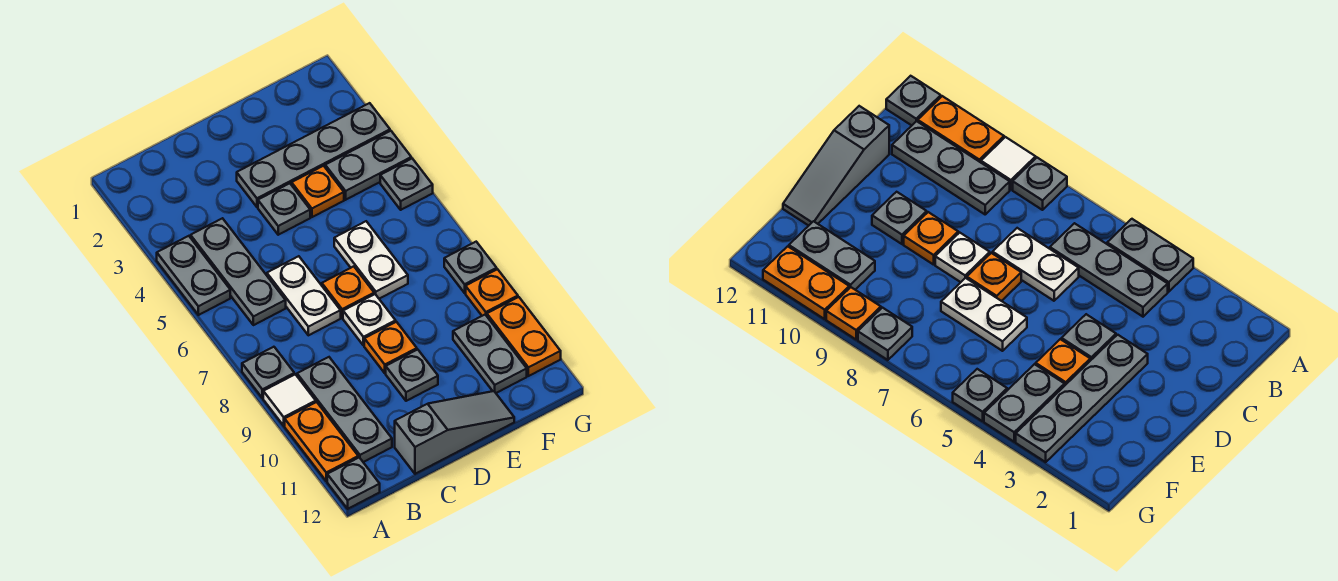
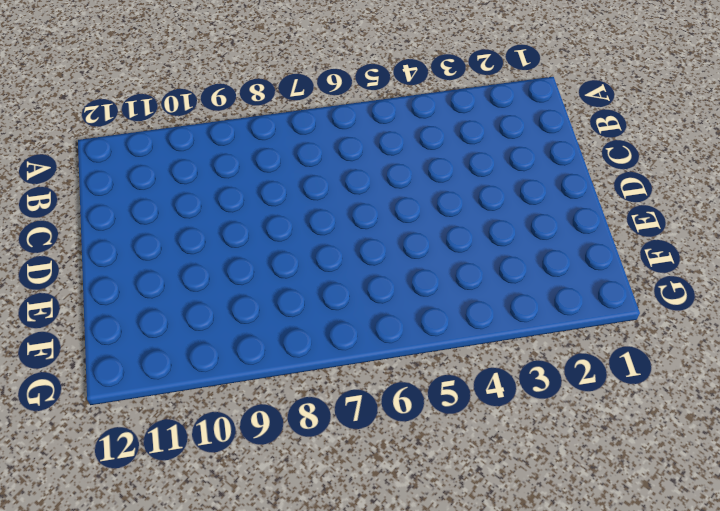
none -> grey plate A4:A5 level 1
none -> grey plate A8 level 1
none -> white tile A9 level 1

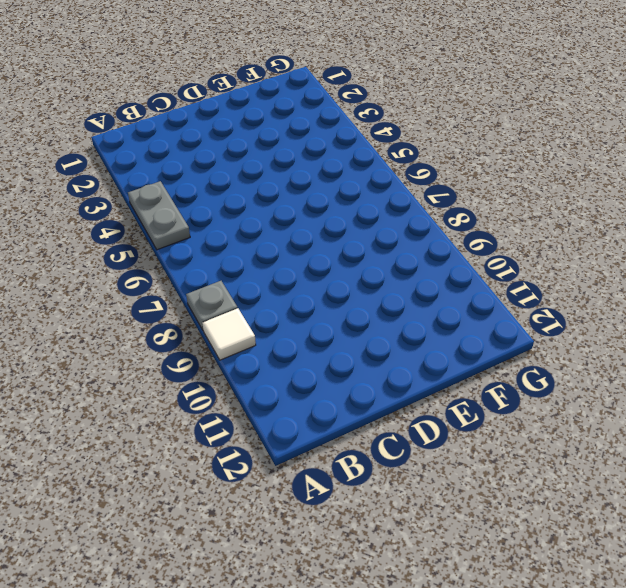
none -> orange plate A10:A11 level 1
none -> grey plate A12 level 1
none -> grey plate B4:B6 level 1

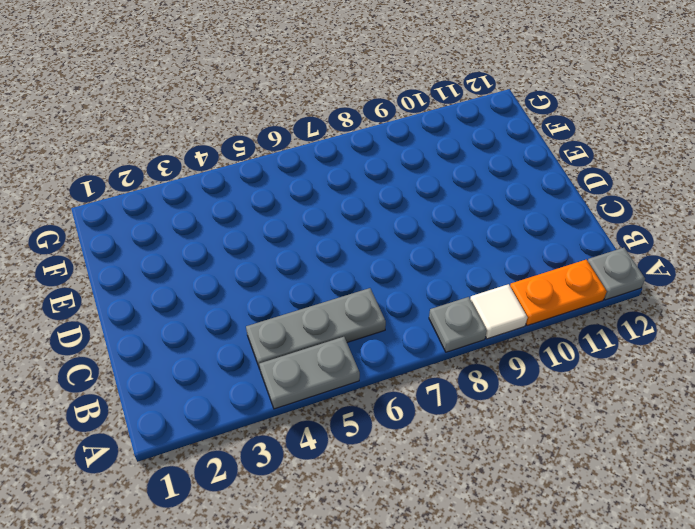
none -> grey plate B9:B11 level 1
none -> white plate C6:C7 level 1
none -> grey slope C12:E12 level 1 top C

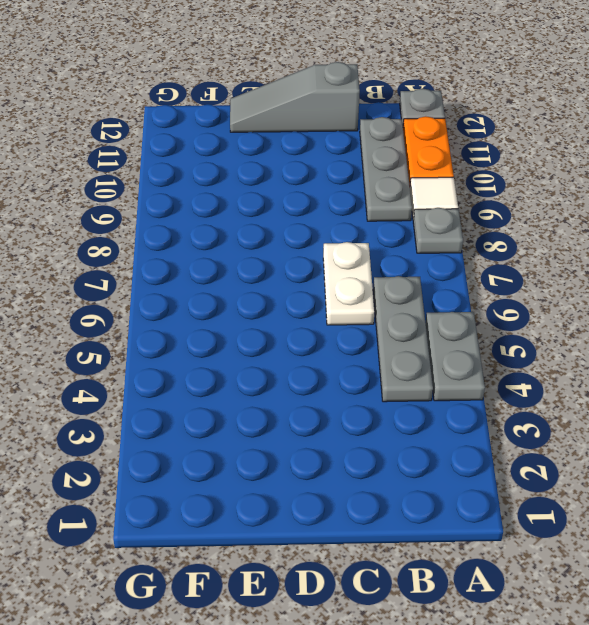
none -> grey plate D3:G3 level 1
none -> grey plate D4 level 1
none -> orange plate D7 level 1

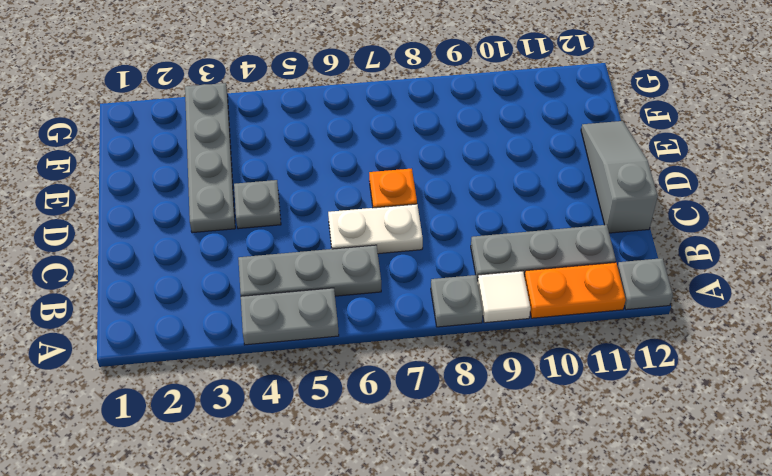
none -> white plate D8 level 1
none -> orange plate D9 level 1
none -> grey plate D10 level 1

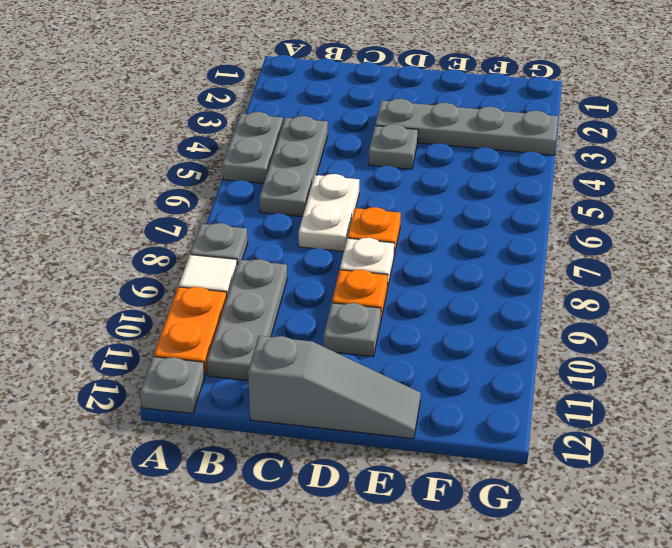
none -> orange plate E4 level 1
none -> white plate E6:E7 level 1
none -> grey plate F4:G4 level 1

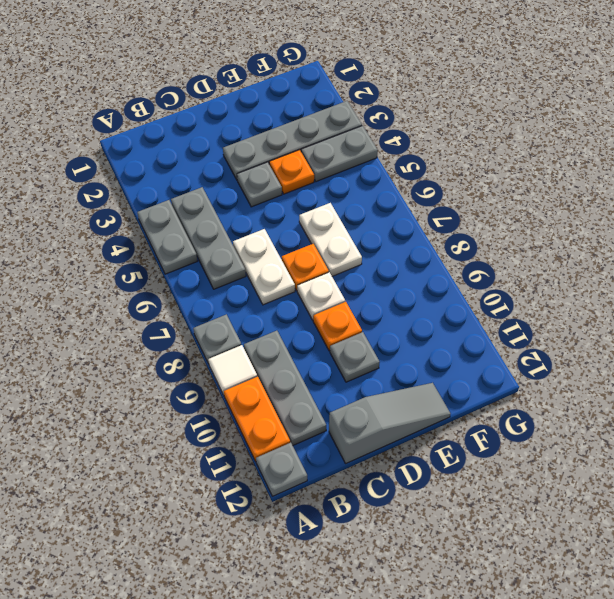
none -> grey plate F10:F11 level 1
none -> grey plate G5 level 1
none -> grey plate G8 level 1

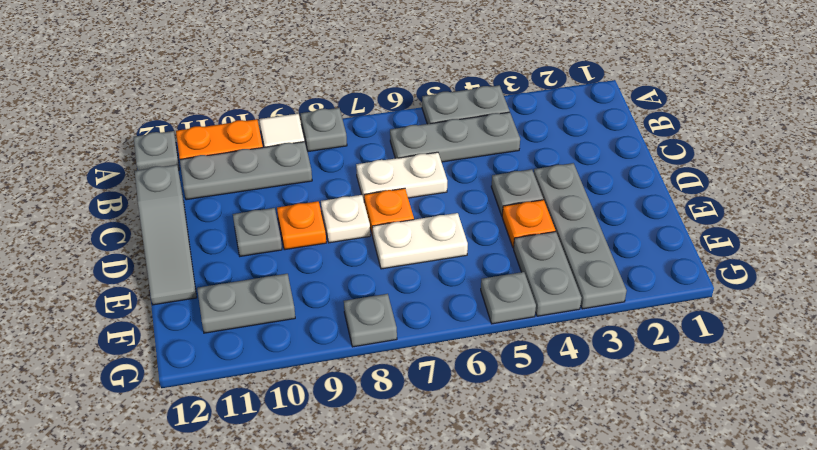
none -> orange plate G9 level 1
none -> orange plate G10:G11 level 1

